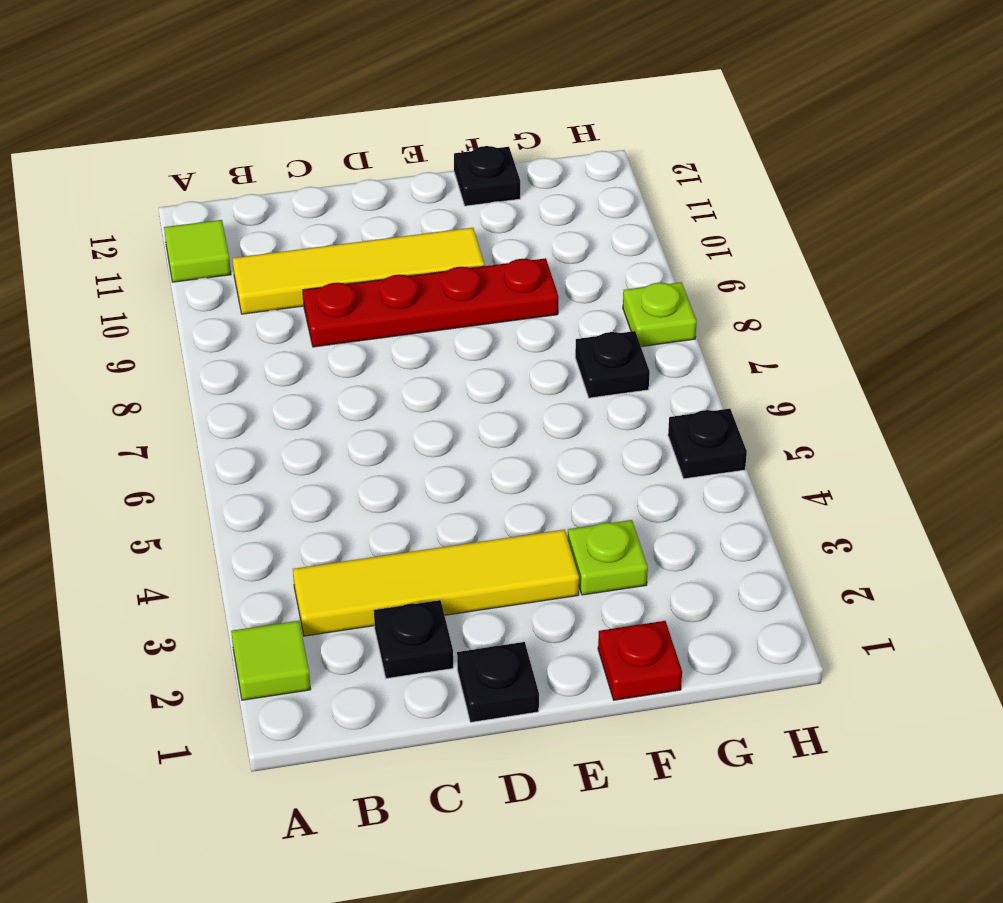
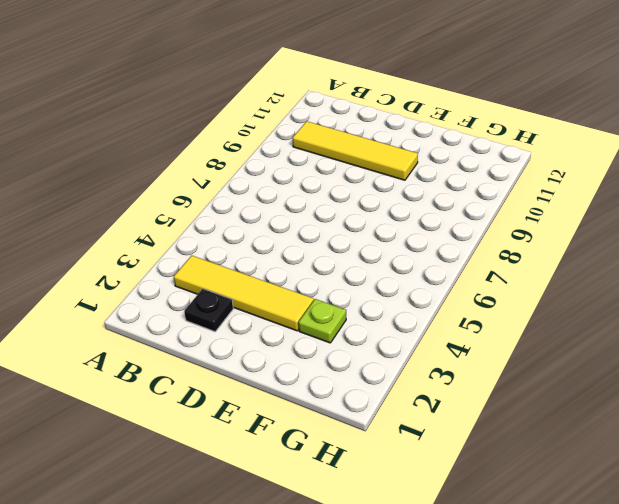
none -> lime tile A2 level 1
none -> lime tile A11 level 1
none -> red plate C9:F9 level 1

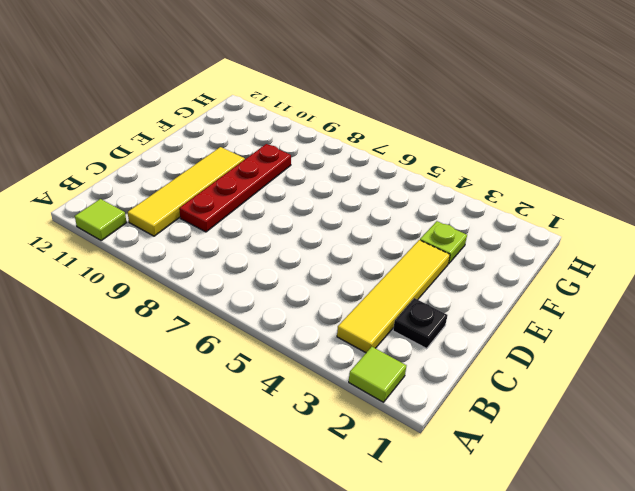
none -> black plate D1 level 1
none -> red plate F1 level 1
none -> black plate F12 level 1

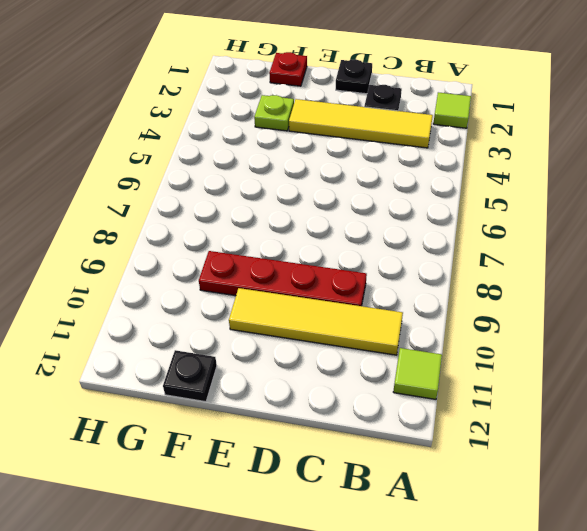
none -> black plate G7 level 1
none -> black plate H5 level 1
none -> lime plate H8 level 1

